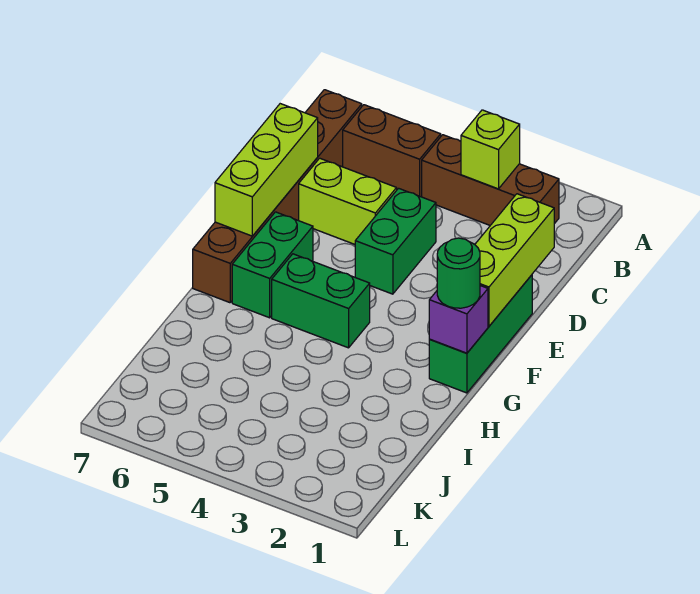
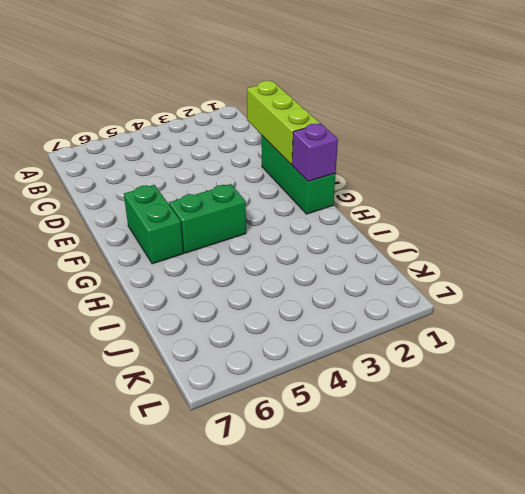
none -> brown brick B2:B4 level 1
none -> brown brick B5:B6 level 1
none -> brown brick B7:G7 level 1

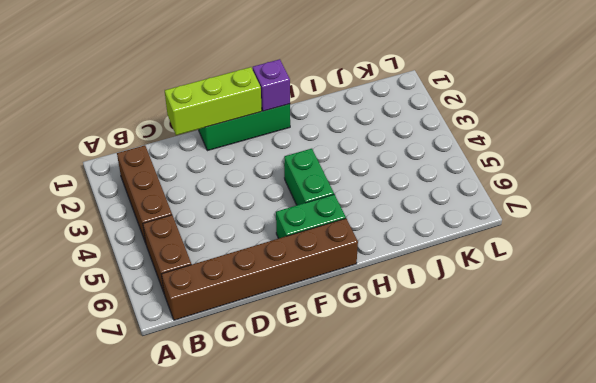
none -> green brick D4:E4 level 1
none -> lime brick D5:D6 level 1
none -> lime brick B3 level 2

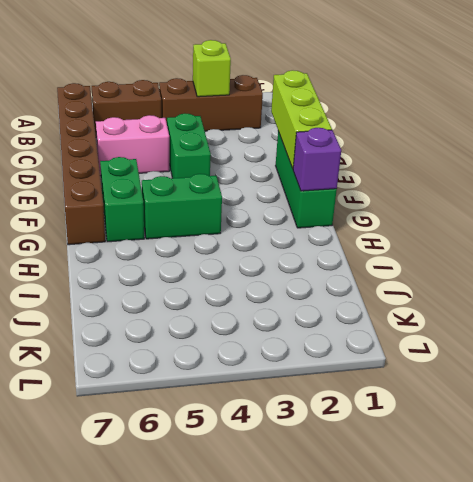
pink brick D5:D6 level 1 -> lime brick D5:D6 level 1
none -> lime brick D7:F7 level 2
none -> green round brick G1 level 3

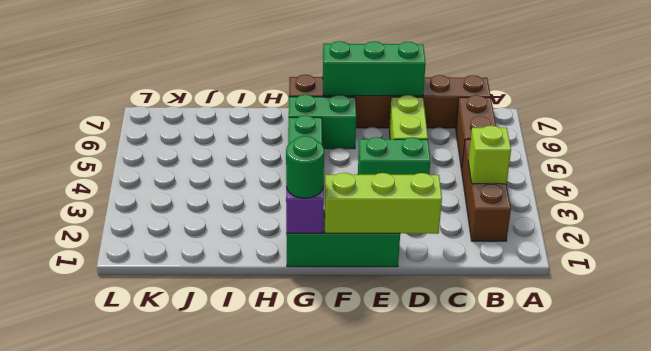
green brick D7:F7 level 2 -> lime brick D7:F7 level 2

